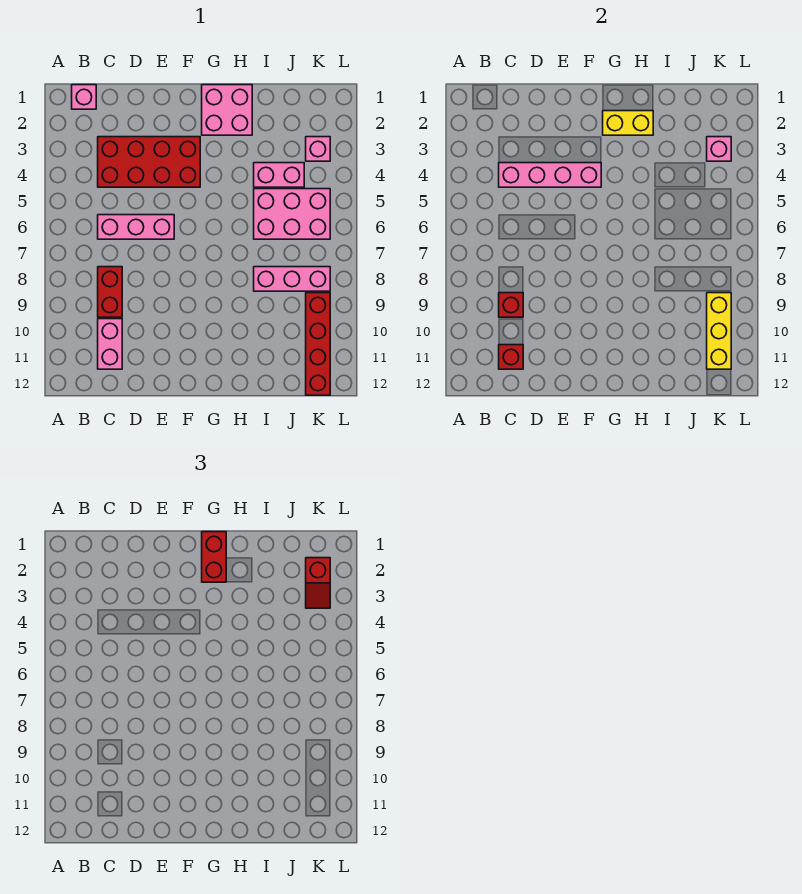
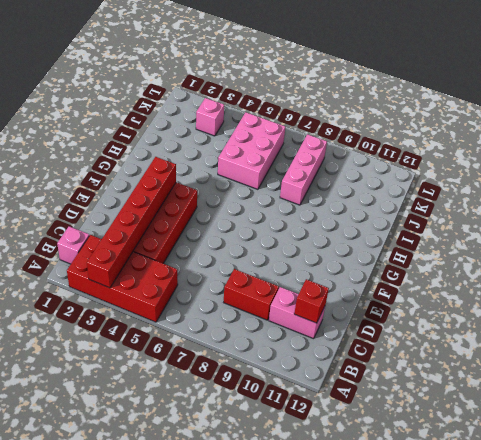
red brick A2:B5 level 1 -> none
red brick A3:F3 level 2 -> none
none -> pink brick C6:E6 level 1
none -> pink brick G1:H2 level 1
none -> pink brick I4:J4 level 1

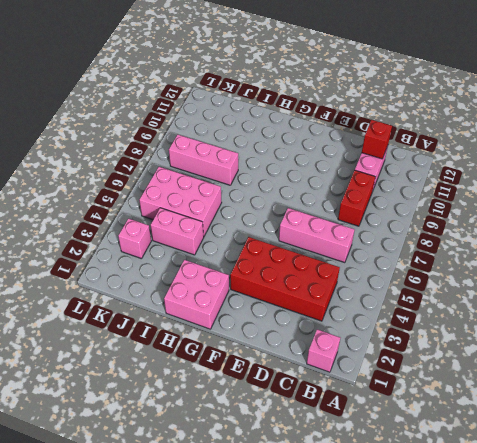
none -> red brick K9:K12 level 1
none -> pink brick C4:F4 level 2
none -> red brick C9 level 2

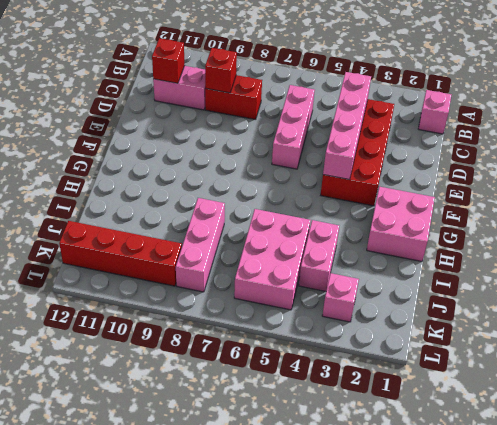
none -> yellow brick G2:H2 level 2
none -> pink brick K3 level 2
none -> yellow brick K9:K11 level 2

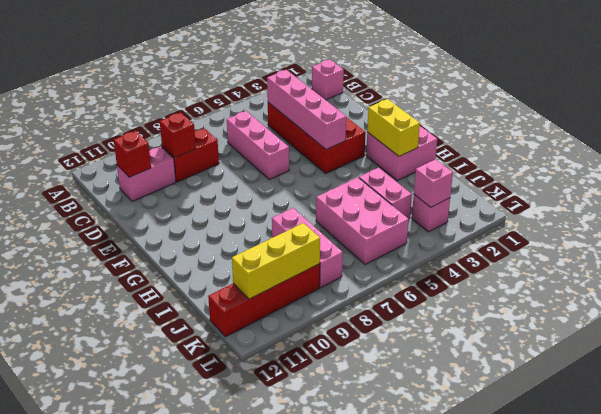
none -> red brick G1:G2 level 3
none -> red slope K2:K3 level 3 top 2

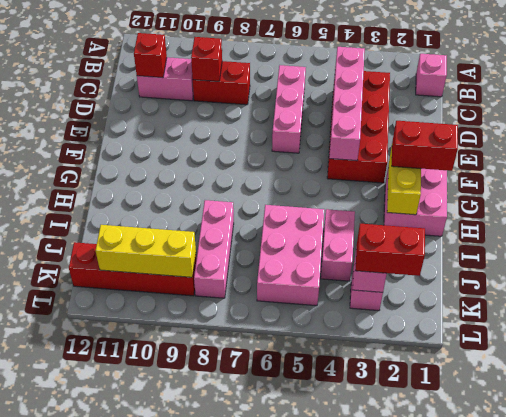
red brick K2:K3 level 3 -> red slope K2:K3 level 3 top 2

